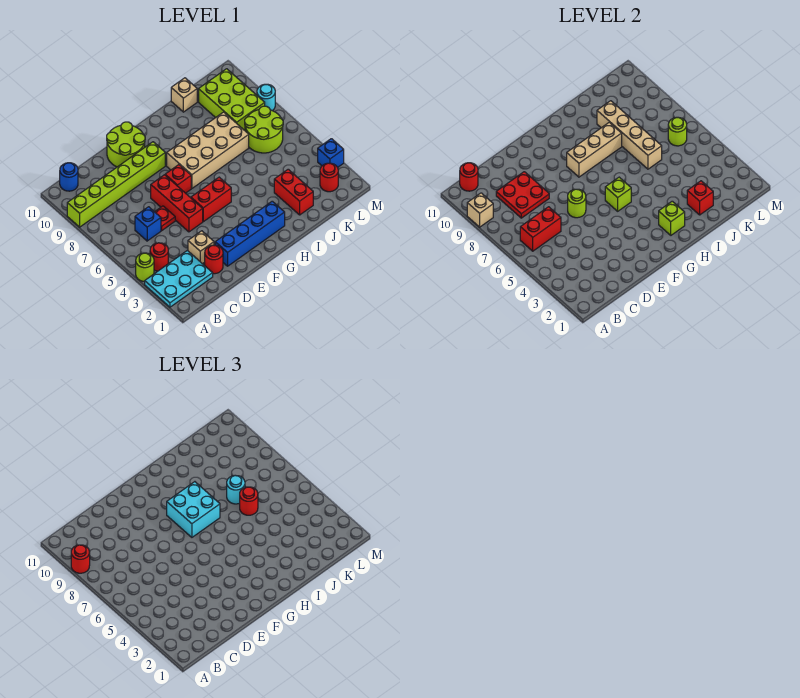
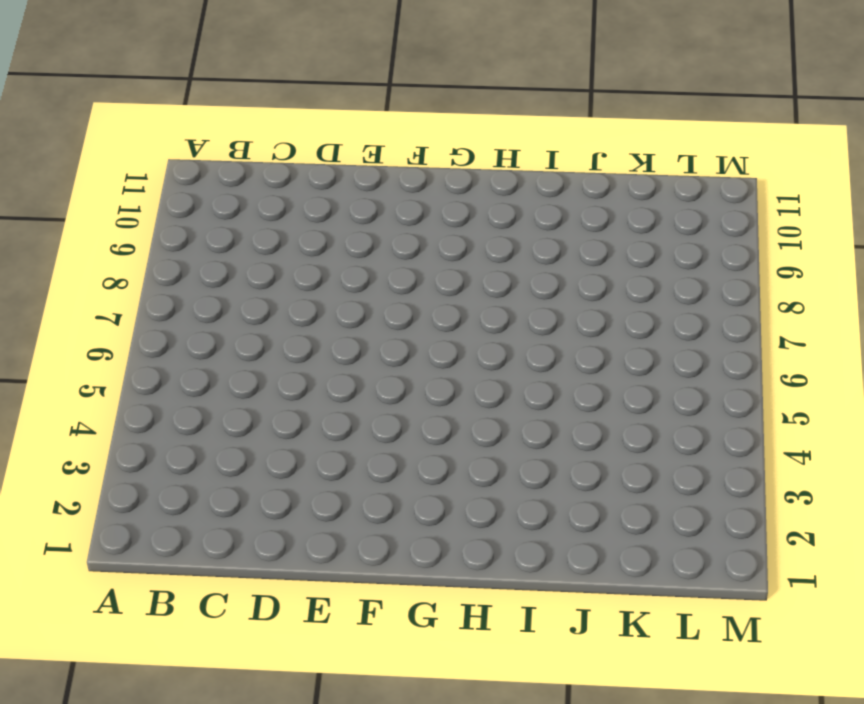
none -> cyan plate A2:C3 level 1
none -> lime round brick A4 level 1
none -> lime brick A9:F9 level 1
none -> red round brick B4 level 1

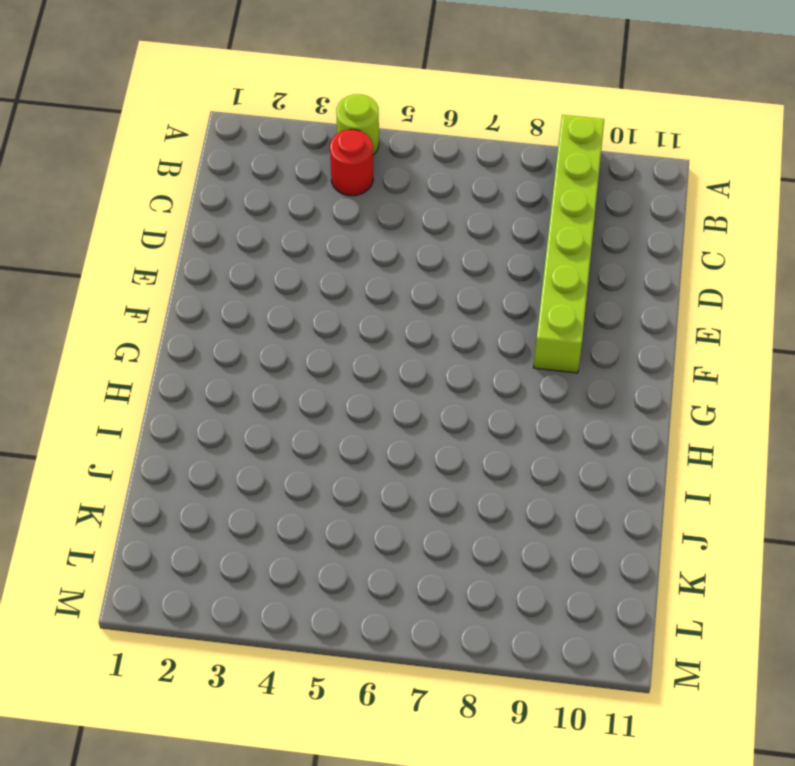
none -> cyan plate A2:C3 level 1
none -> blue round brick B11 level 1
none -> blue brick C6 level 1
none -> red round brick D2 level 1

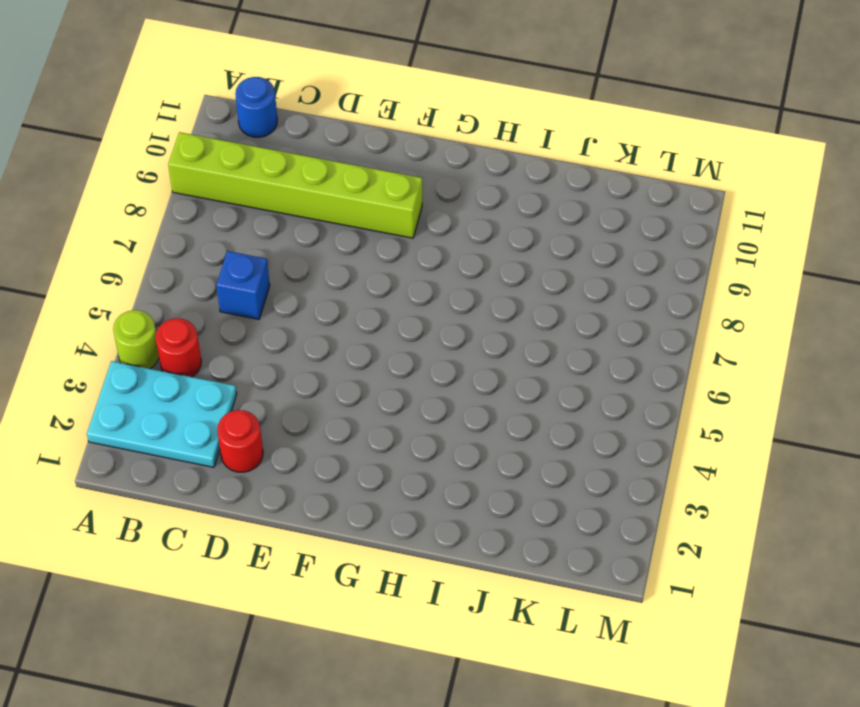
none -> tan brick D3 level 1
none -> red plate D6 level 1
none -> blue brick E2:H2 level 1
none -> red brick E5:E7 level 1

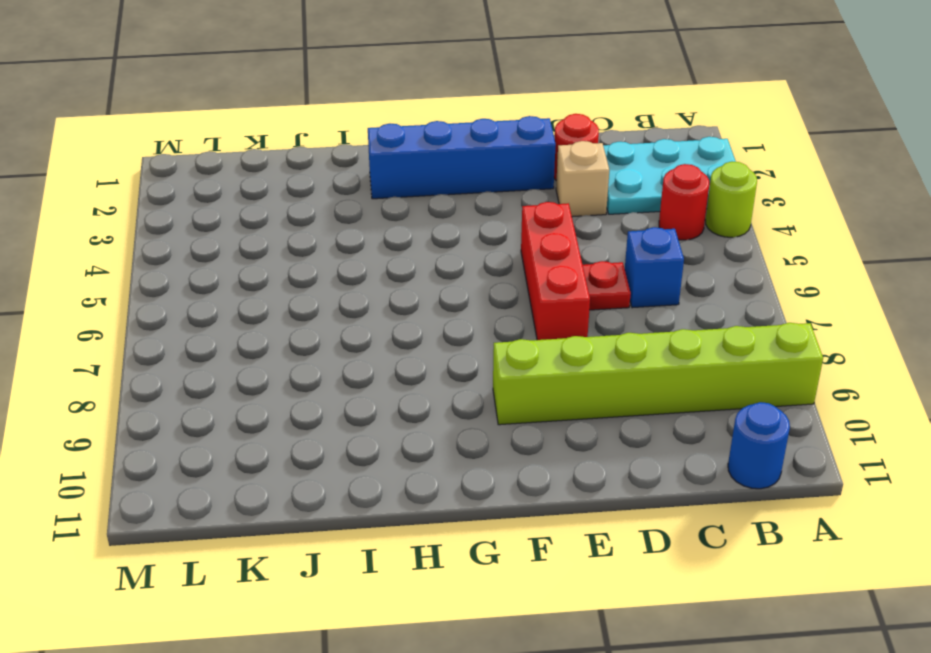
none -> lime round brick E10:F11 level 1
none -> red brick F5:G5 level 1
none -> red brick F7 level 1
none -> tan brick G7:J8 level 1

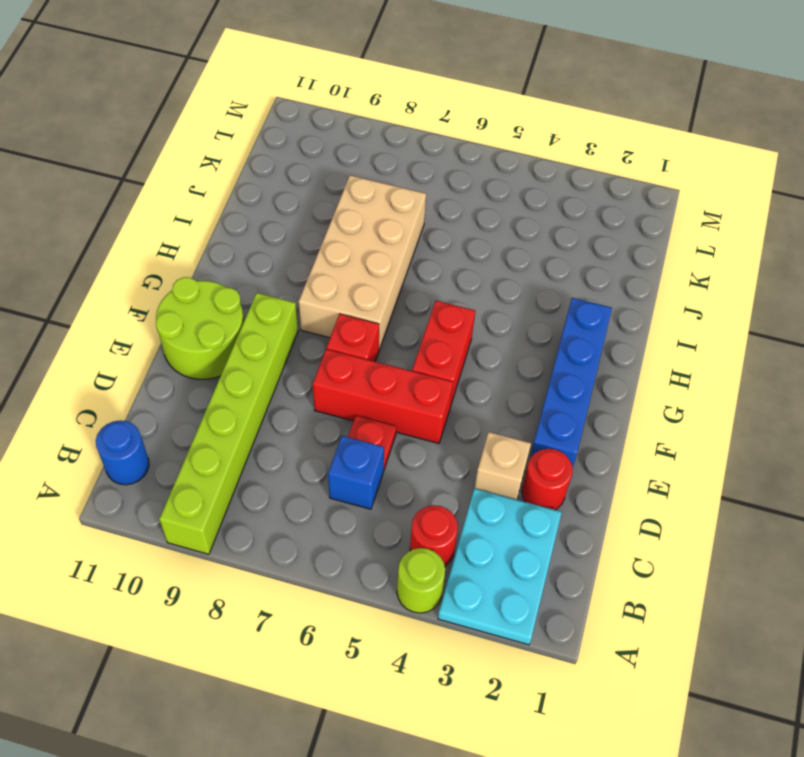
none -> red brick J2:J3 level 1
none -> tan brick J11 level 1
none -> lime round brick K6:L7 level 1
none -> lime brick K8:L10 level 1

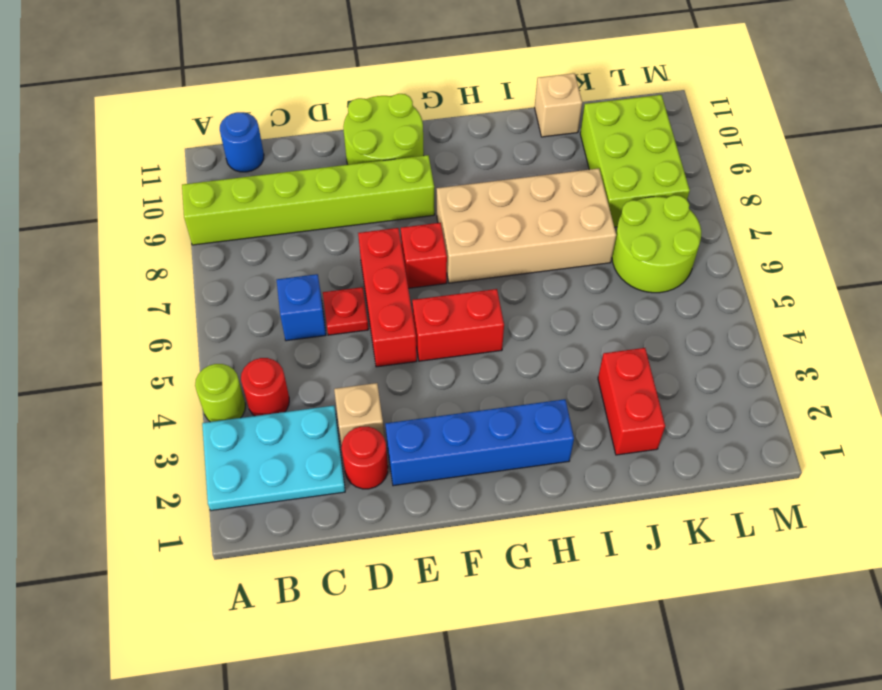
none -> red round brick L2 level 1
none -> blue brick M3 level 1
none -> cyan round brick M8 level 1
none -> tan brick A9 level 2

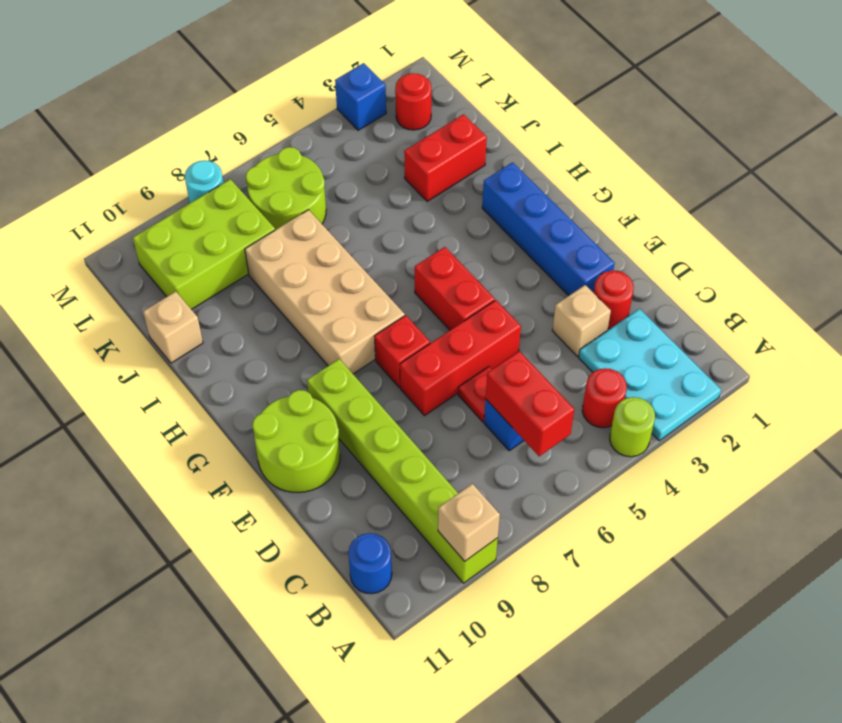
none -> red round brick B11 level 2
none -> red plate C8:D9 level 2
none -> lime round brick E6 level 2
none -> lime brick G5 level 2

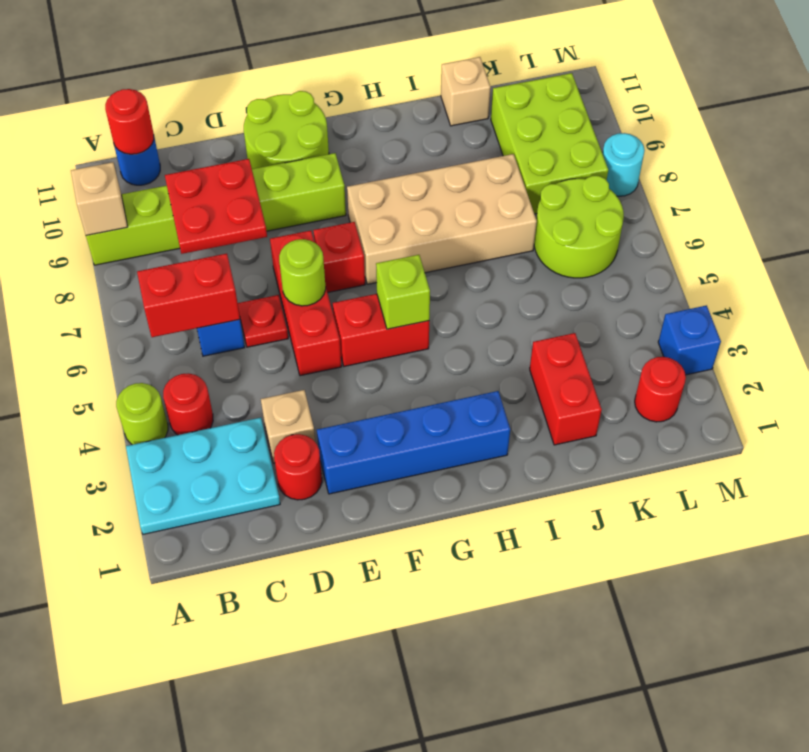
none -> tan brick G8:I8 level 2
none -> lime brick H2 level 2
none -> red brick J2 level 2
none -> tan brick J6:J9 level 2

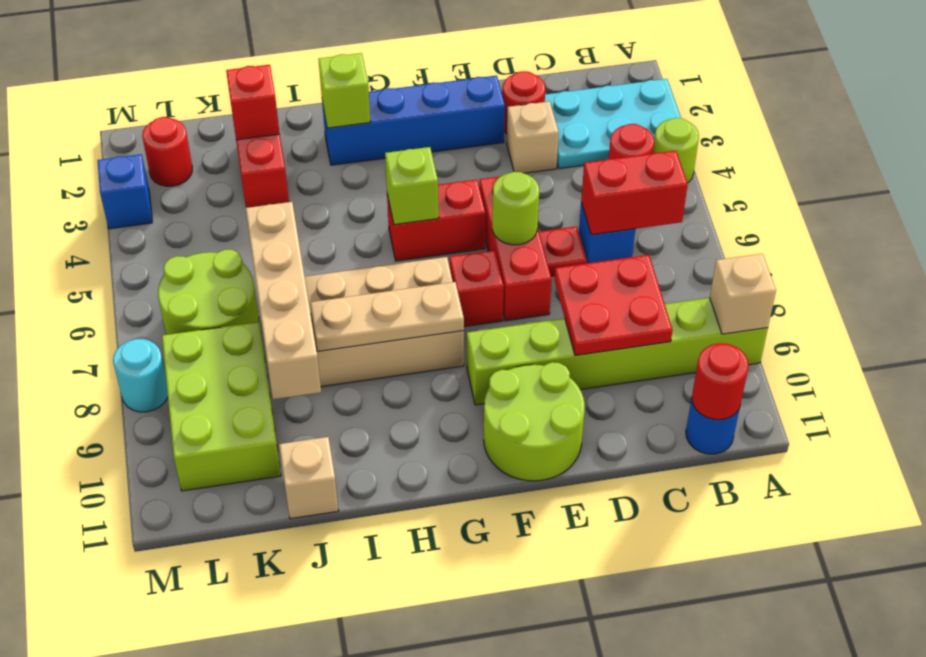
tan plate G8:I8 level 2 -> tan brick G8:I8 level 2
none -> lime round brick L6 level 2
none -> red round brick A9 level 3
none -> cyan brick G7:H8 level 3
none -> red round brick J6 level 3

